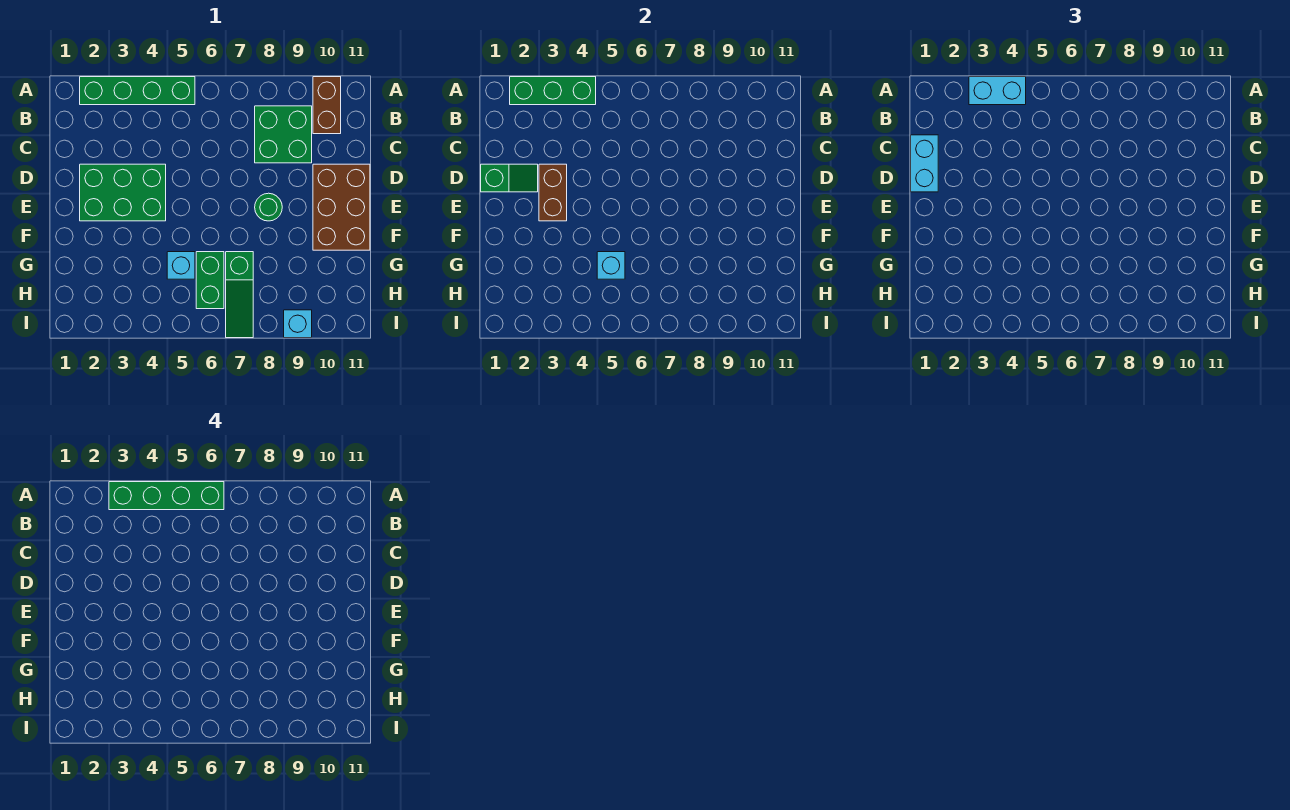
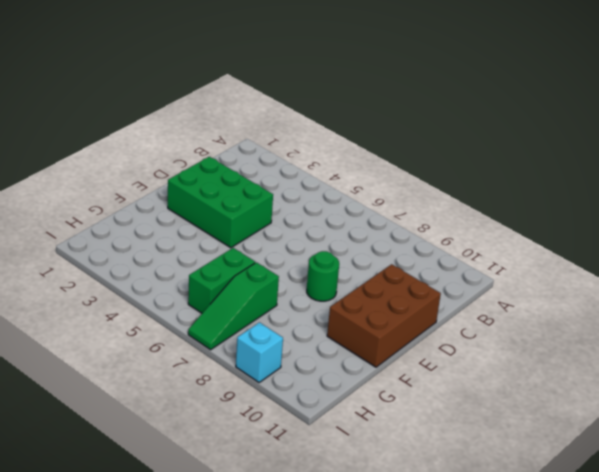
none -> green brick A2:A5 level 1
none -> brown brick A10:B10 level 1
none -> green brick B8:C9 level 1

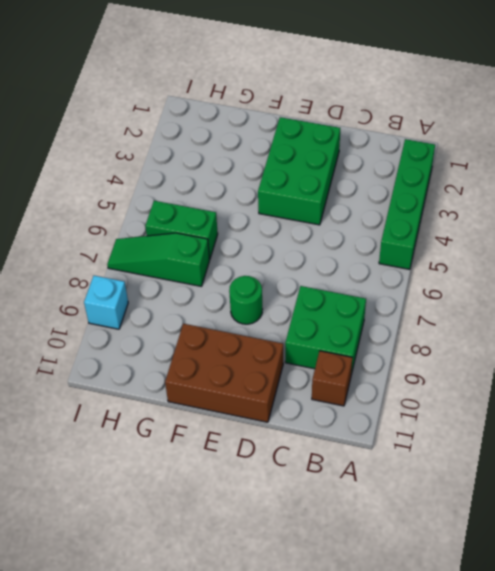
brown brick B10 level 1 -> brown brick A10:B10 level 1
none -> cyan brick G5 level 1
none -> green brick A2:A4 level 2
none -> green slope D1:D2 level 2 top 1

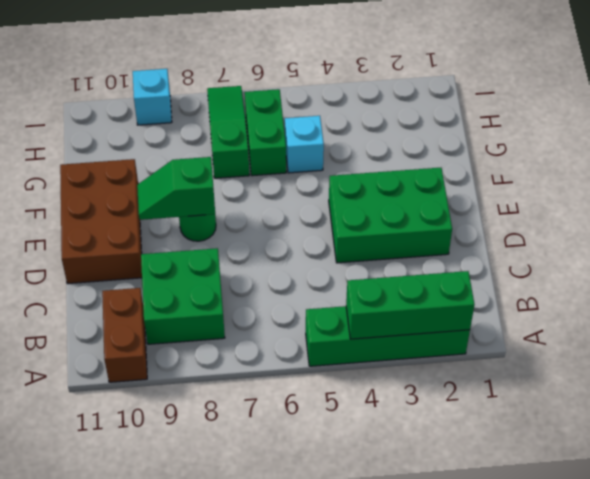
green slope E8:E9 level 2 top 8 -> green slope D1:D2 level 2 top 1
none -> brown brick D3:E3 level 2
none -> cyan brick G5 level 2
none -> cyan brick A3:A4 level 3

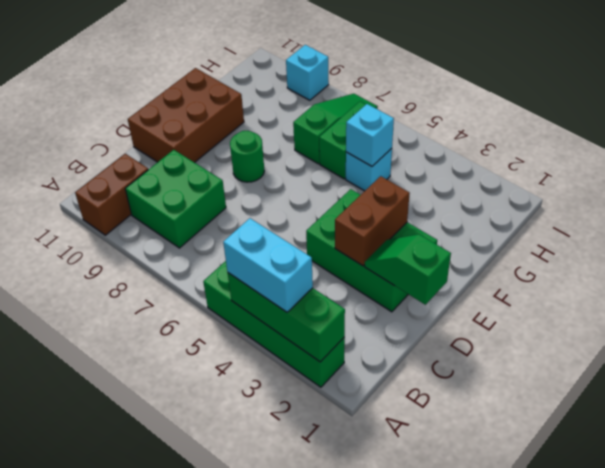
none -> cyan brick C1:D1 level 3
none -> green brick A3:A6 level 4

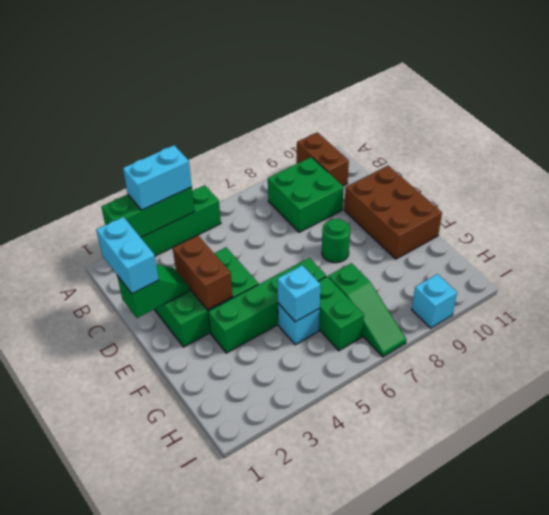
green brick F3:F6 level 1 -> green brick A3:A6 level 4

